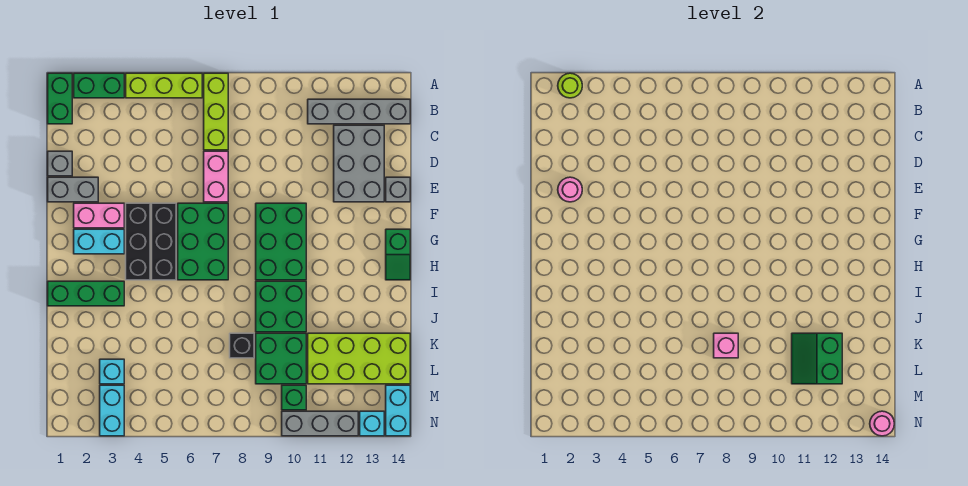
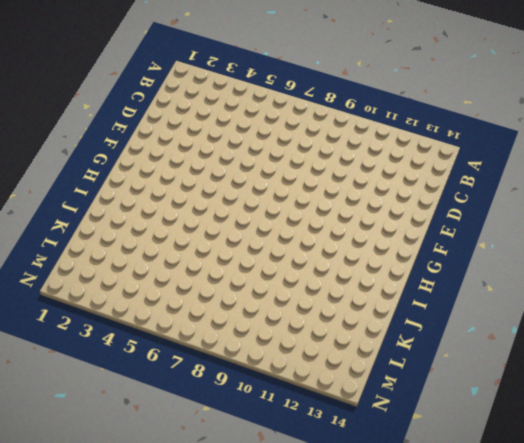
none -> green brick A1:B1 level 1
none -> green brick A2:A3 level 1
none -> lime brick A4:A6 level 1
none -> lime brick A7:C7 level 1

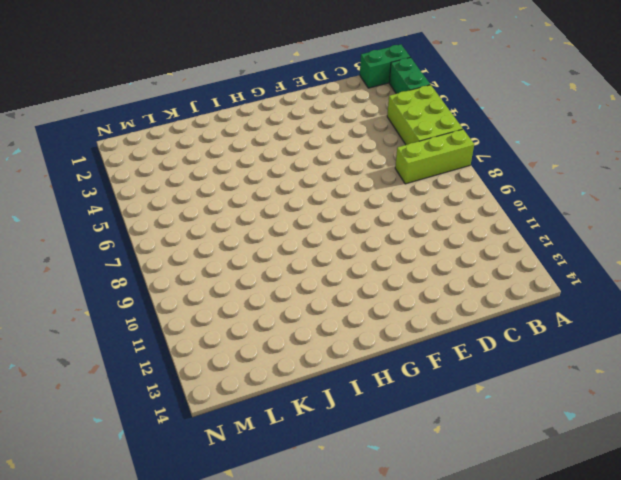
lime brick A4:B6 level 1 -> lime brick A4:A6 level 1
none -> grey brick B11:B14 level 1
none -> grey brick C12:E13 level 1
none -> grey brick D1 level 1
none -> pink brick D7:E7 level 1

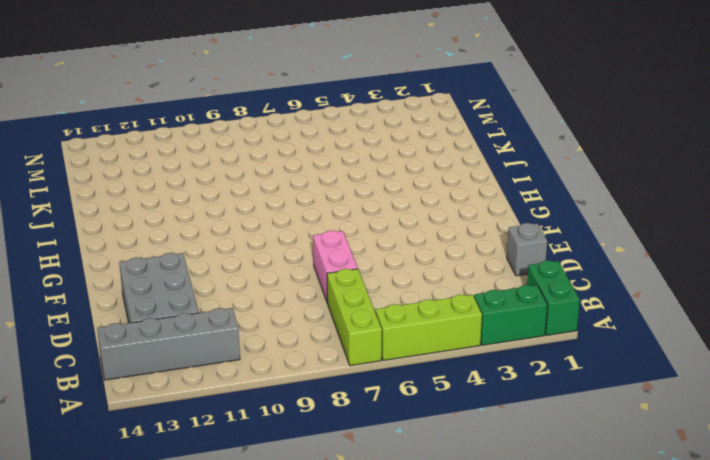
none -> grey brick E1:E2 level 1
none -> grey brick E14 level 1
none -> pink brick F2:F3 level 1
none -> black brick F4:H4 level 1

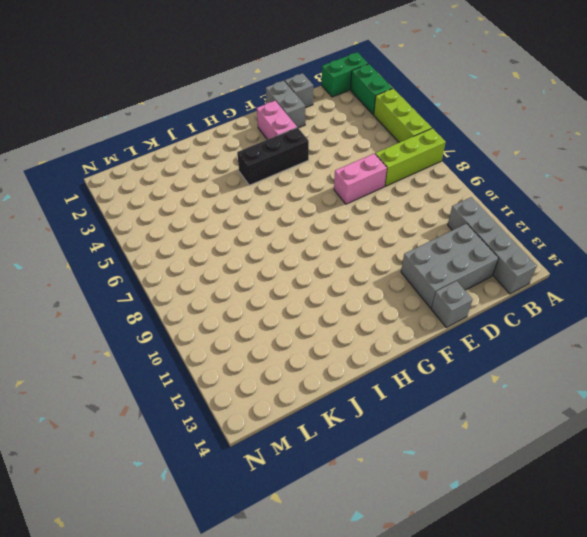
none -> black brick F5:H5 level 1
none -> green brick F6:H7 level 1
none -> green brick F9:H10 level 1
none -> cyan brick G2:G3 level 1

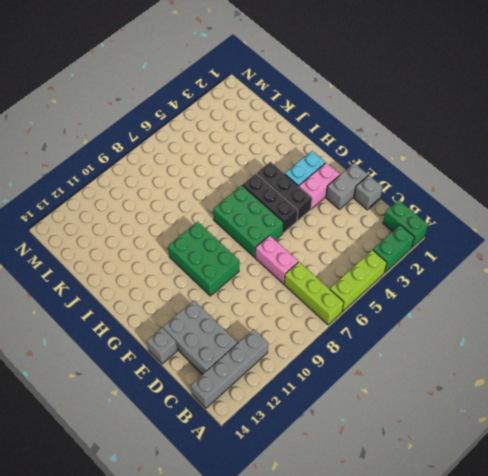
none -> green slope G14:H14 level 1 top G
none -> green brick I1:I3 level 1
none -> green brick I9:J10 level 1
none -> black brick K8 level 1

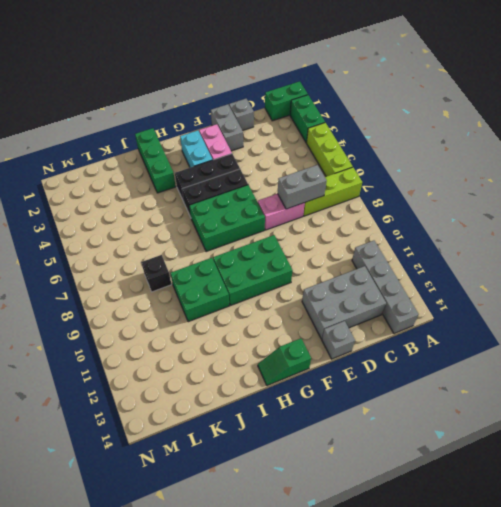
grey brick C7:D7 level 2 -> none
none -> green brick K9:L10 level 1
none -> lime brick K11:L14 level 1
none -> cyan brick L3 level 1
none -> cyan brick M3:N3 level 1

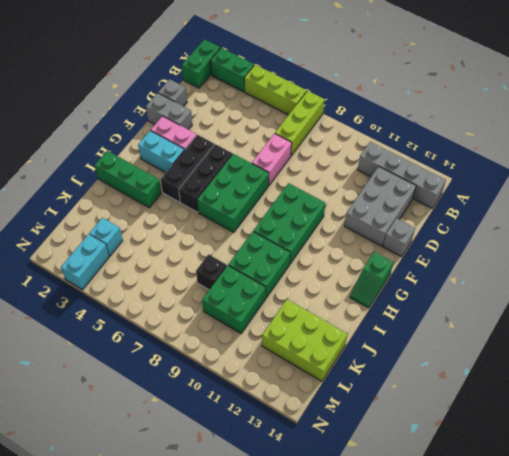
lime brick K12:L14 level 1 -> lime brick K11:L14 level 1
none -> green brick M10 level 1
none -> cyan brick M14:N14 level 1
none -> grey brick N10:N12 level 1
none -> cyan brick N13 level 1

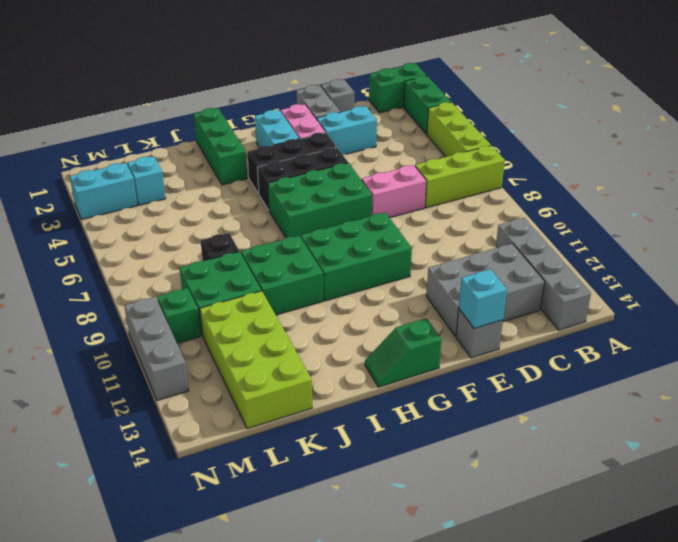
cyan brick D3:E3 level 1 -> cyan brick M14:N14 level 1
cyan brick E14 level 2 -> cyan brick N13 level 1
none -> lime round brick A2 level 2
none -> pink round brick E2 level 2
none -> pink brick K8 level 2
none -> green slope K11:L12 level 2 top 12

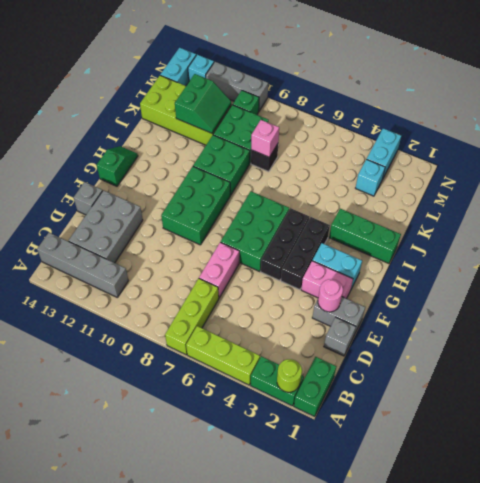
none -> pink round brick N14 level 2

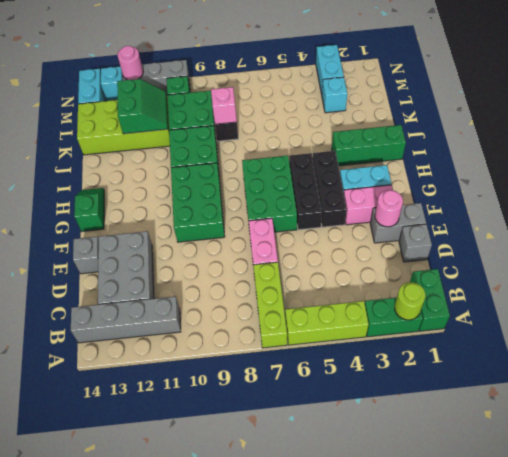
pink round brick N12 level 2 -> pink round brick N14 level 2

